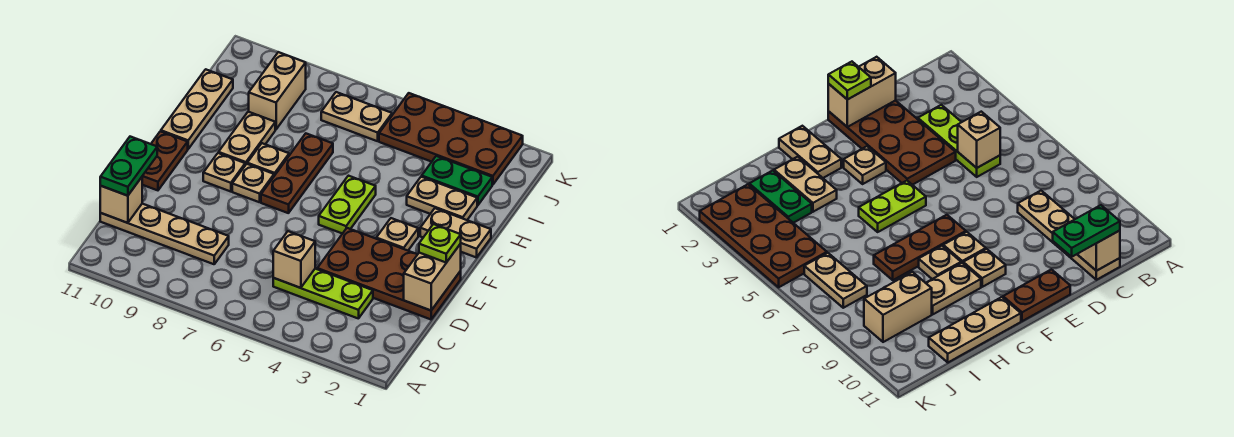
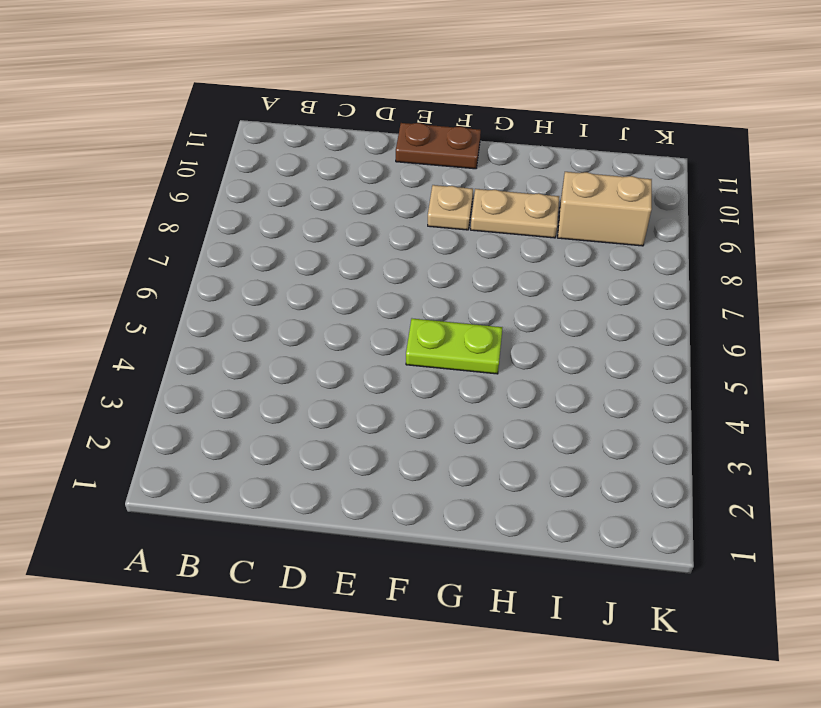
none -> lime plate C3:C5 level 1
none -> tan plate C8:C11 level 1
none -> brown plate D1:E4 level 1

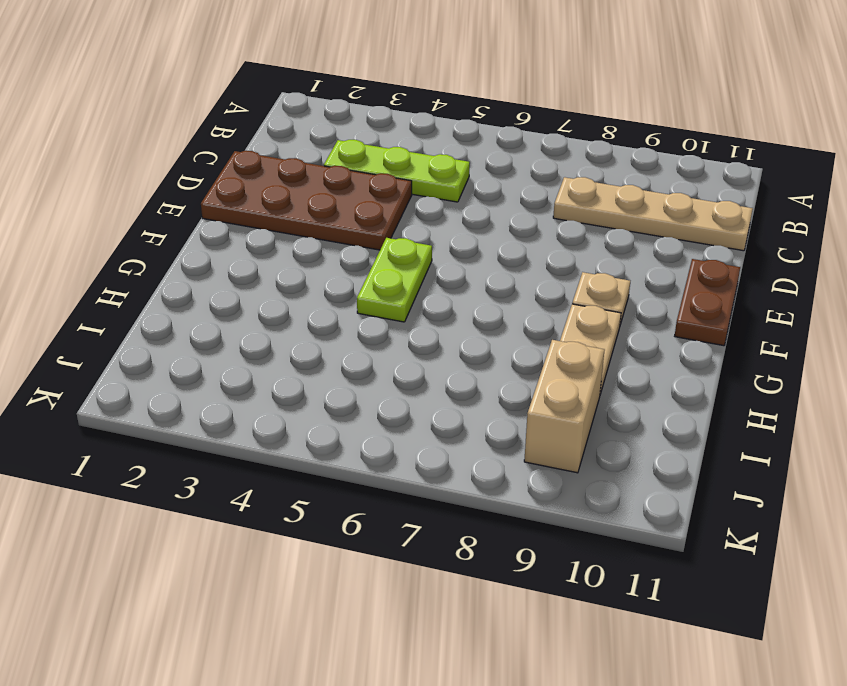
none -> tan plate F3 level 1
none -> brown plate F7:H7 level 1
none -> tan plate F8 level 1

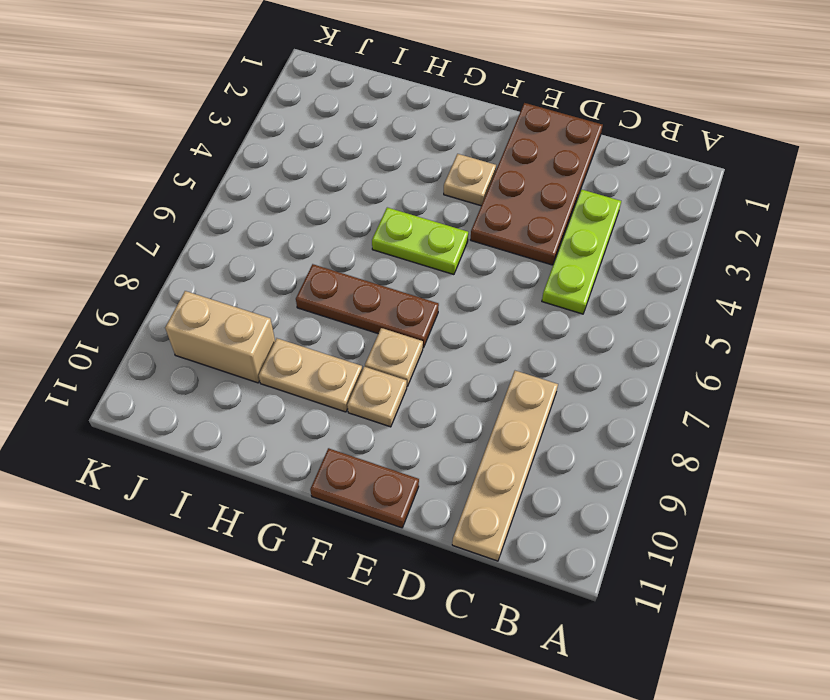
none -> tan plate G1:G2 level 1
none -> tan plate G8 level 1
none -> tan plate G11:I11 level 1

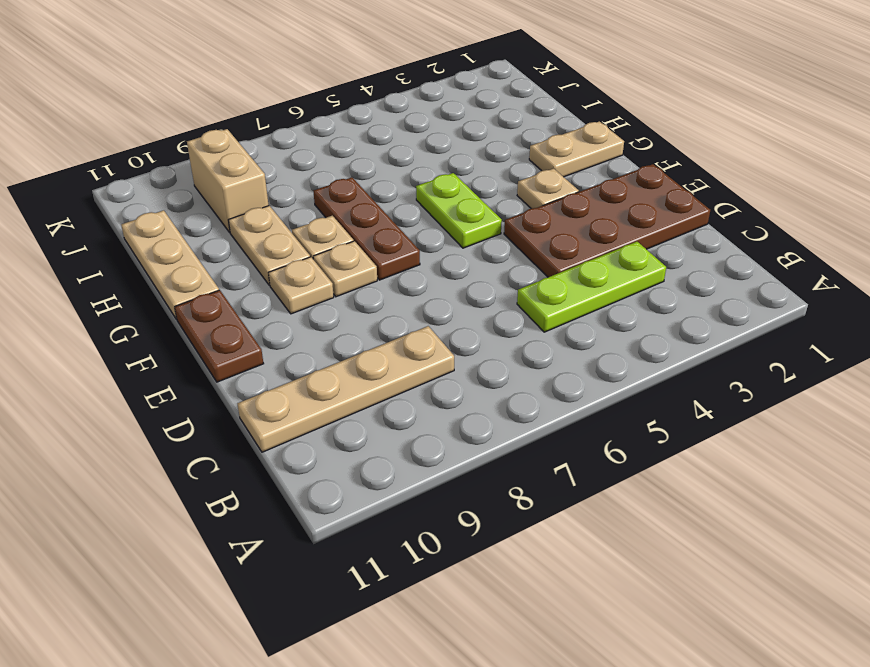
none -> tan plate H2:H3 level 1
none -> green plate I2:I3 level 1
none -> brown plate J2:K5 level 1

